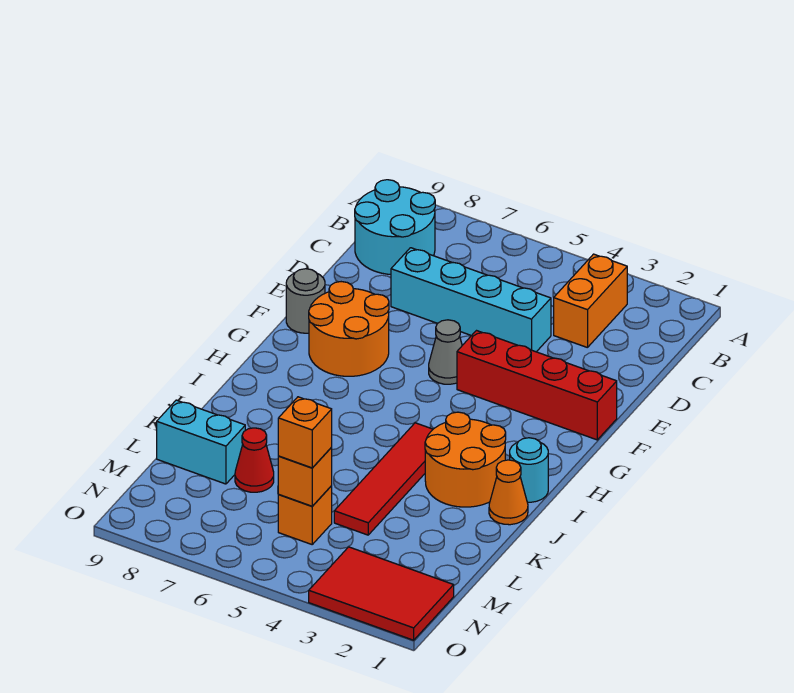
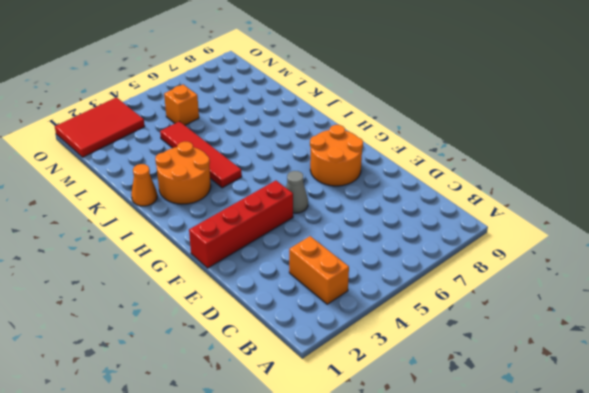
none -> cyan round brick B8:C9 level 1
none -> cyan brick D4:D7 level 1
none -> grey round brick F9 level 1

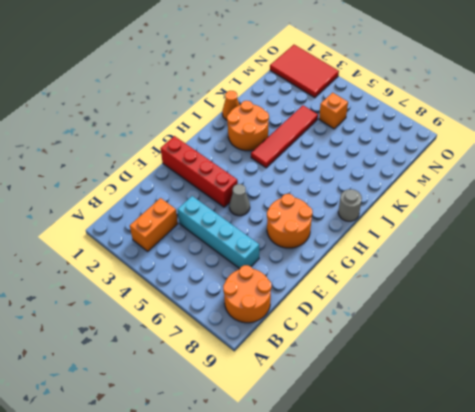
orange round brick B8:C9 level 1 -> cyan round brick B8:C9 level 1
grey round brick I9 level 1 -> grey round brick F9 level 1
none -> cyan round brick I1 level 1
none -> red cone L7 level 1
none -> cyan brick L8:L9 level 1

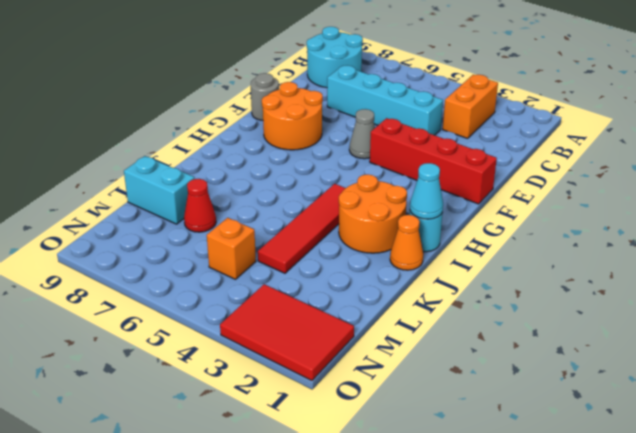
cyan cone I1 level 2 -> none
none -> orange brick M5 level 2
none -> orange brick M5 level 3

